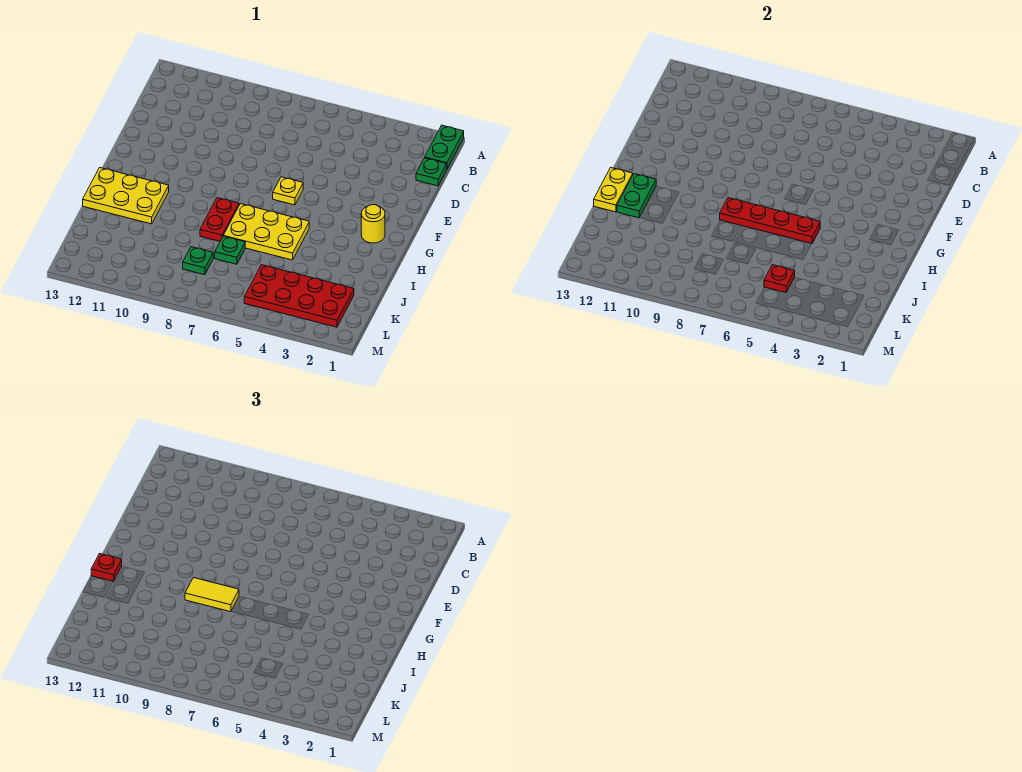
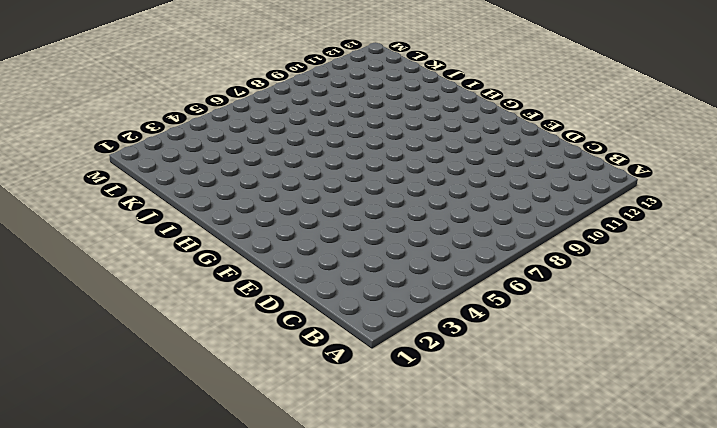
none -> green plate A1:B1 level 1
none -> green plate C1 level 1
none -> yellow plate F6 level 1

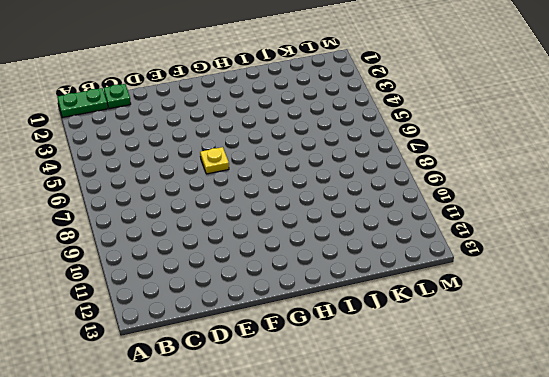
none -> yellow round brick G2 level 1
none -> yellow plate H5:I7 level 1
none -> red plate H8:I8 level 1

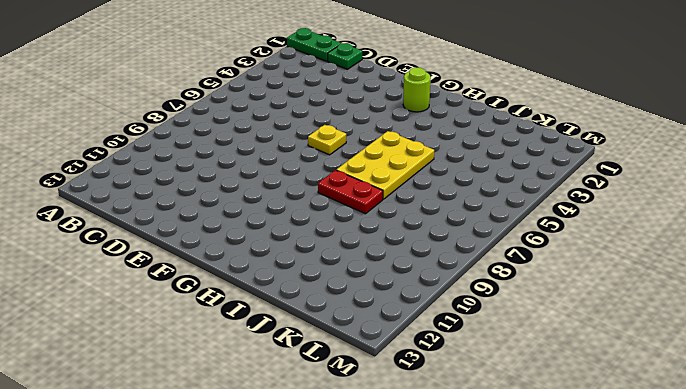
lime round brick G2 level 1 -> yellow round brick G2 level 1
none -> yellow plate H11:I13 level 1
none -> green plate J7 level 1
none -> red plate K2:L5 level 1

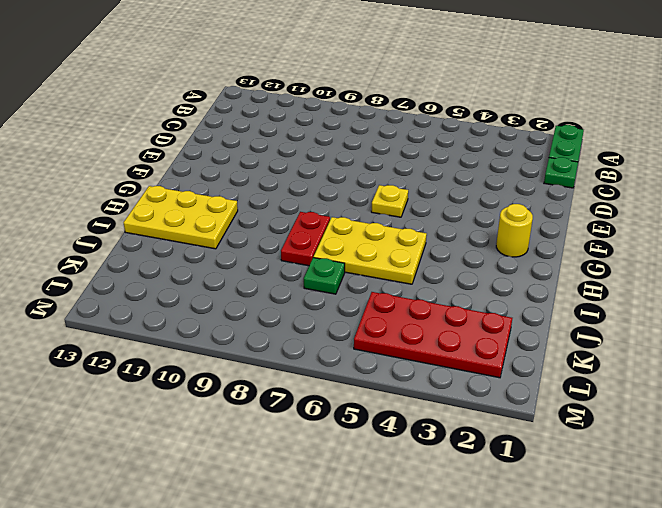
none -> green plate K8 level 1
none -> red plate H5:H8 level 2
none -> green plate H12:I12 level 2

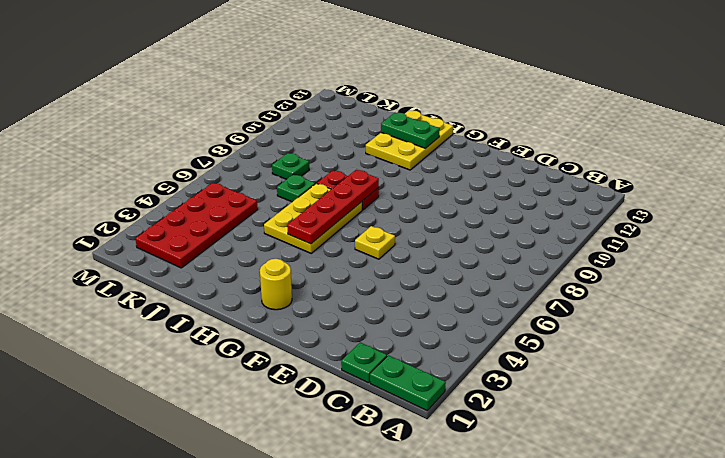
none -> yellow plate H13:I13 level 2
none -> red plate K5 level 2
none -> yellow tile H8:H9 level 3

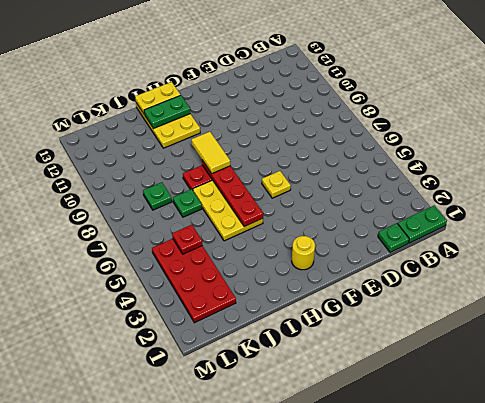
none -> red plate H13 level 3

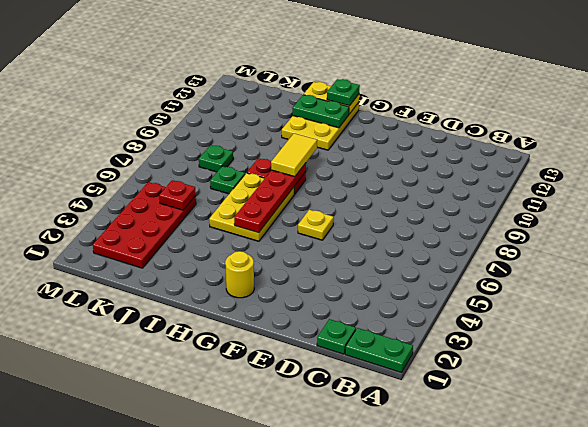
green plate H13 level 3 -> red plate H13 level 3

